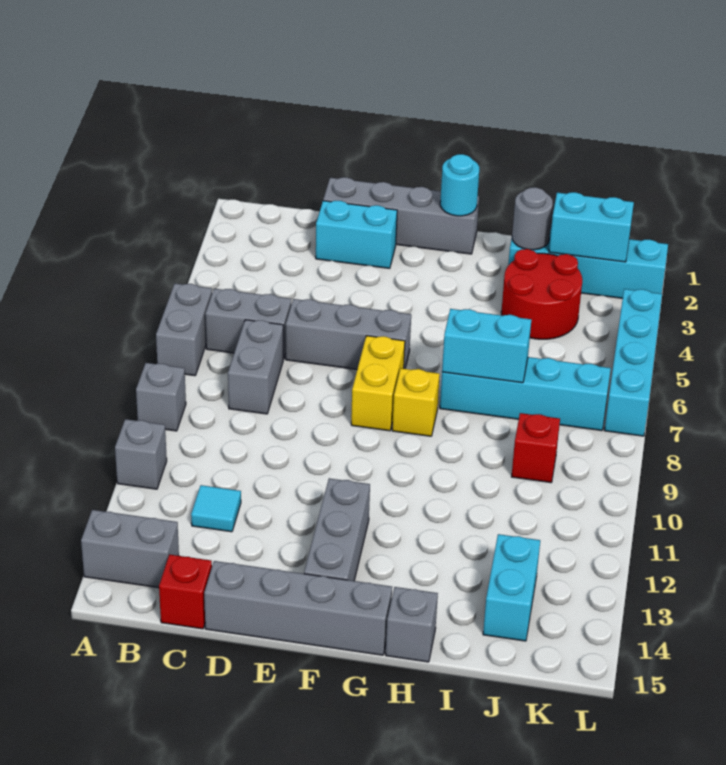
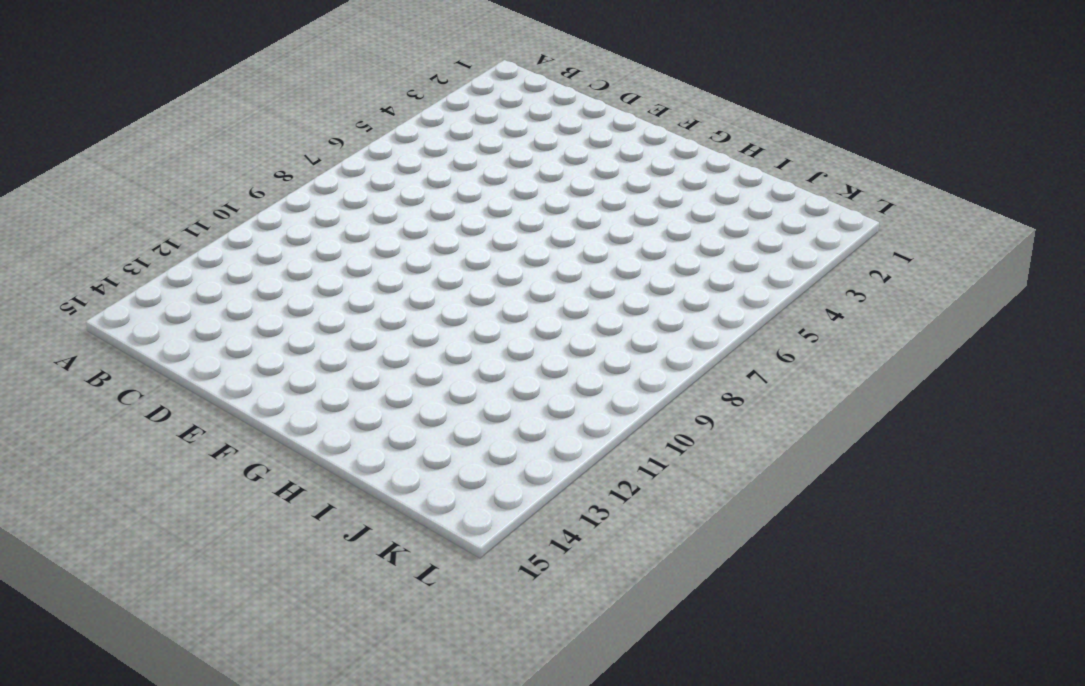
none -> grey brick A6:A7 level 1
none -> grey brick A9 level 1
none -> grey brick A11 level 1

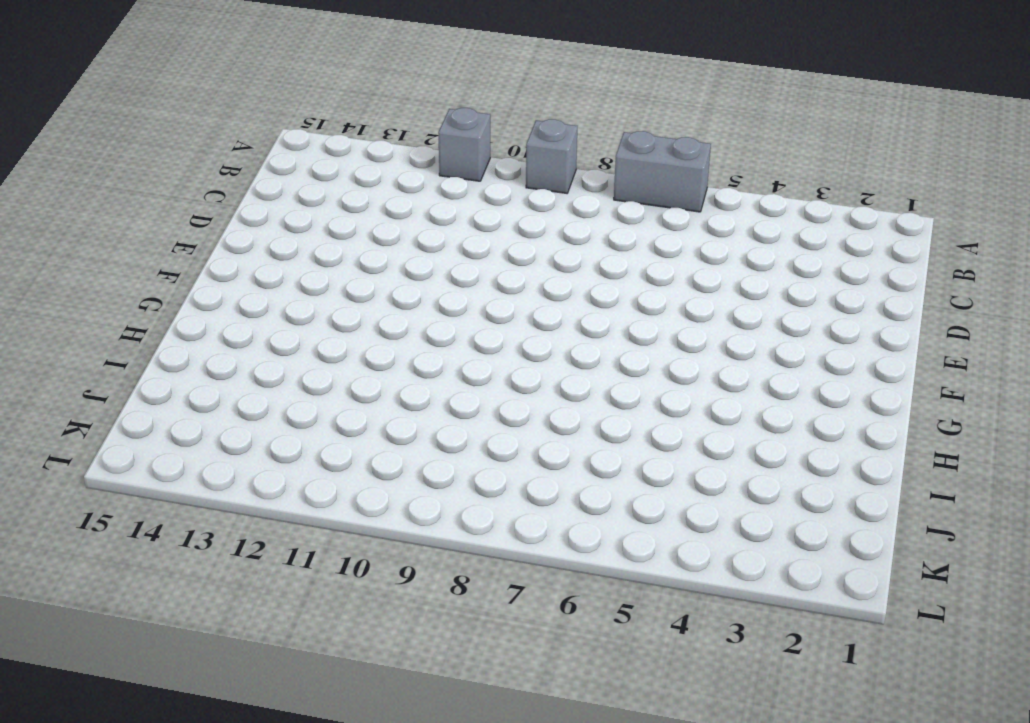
none -> grey brick A14:B14 level 1
none -> grey brick B6:C6 level 1
none -> grey brick C7:C8 level 1

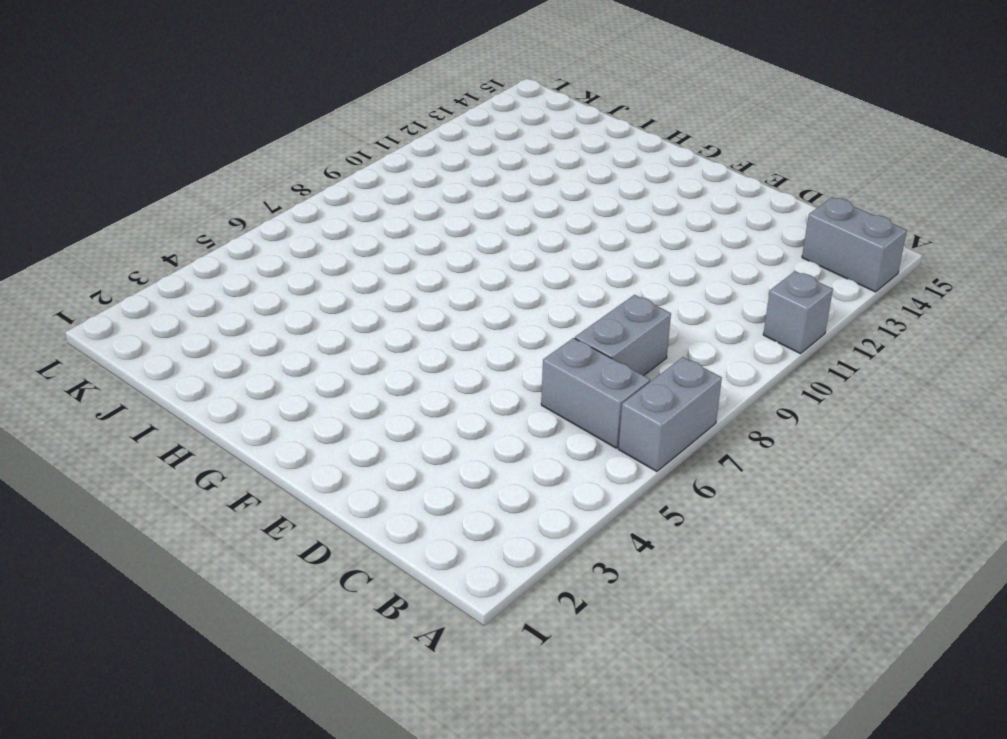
none -> grey brick A9 level 1
none -> cyan tile C12 level 1
none -> red brick C15 level 1

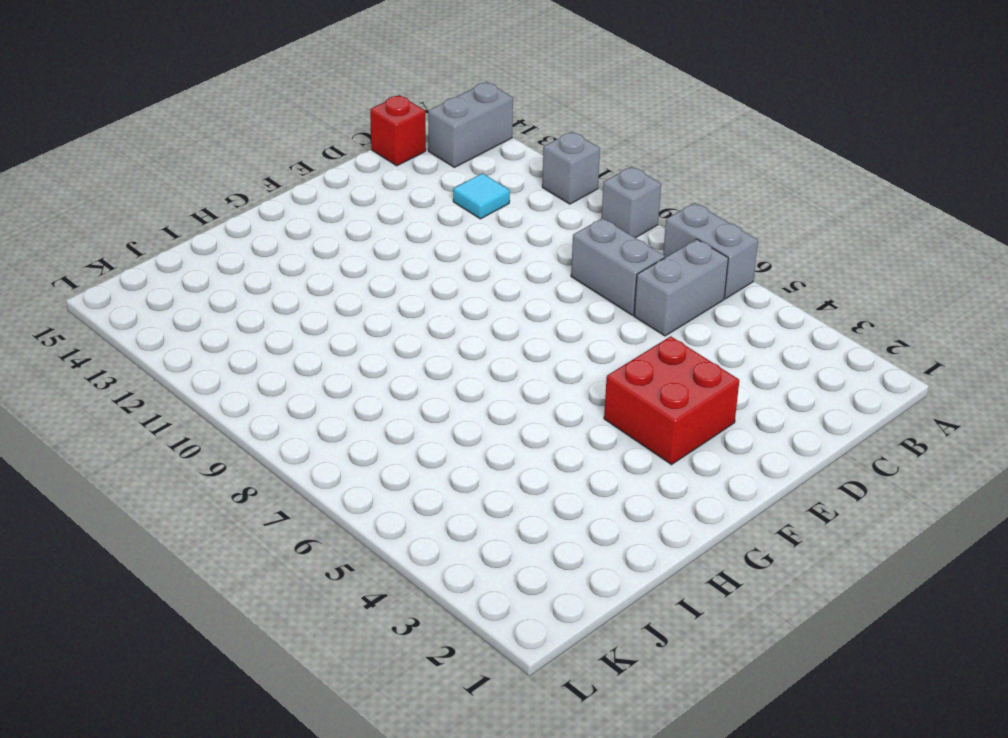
red brick E3:F4 level 1 -> none
none -> grey brick D1:G1 level 1
none -> cyan brick D2:E2 level 1
none -> grey brick D6:F6 level 1

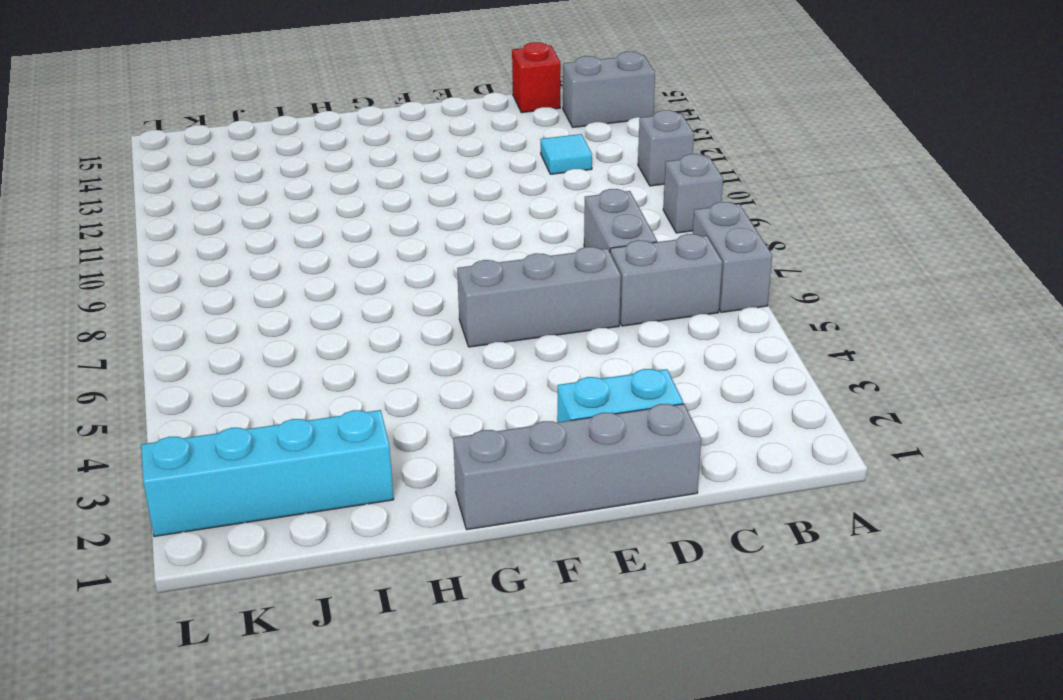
none -> grey brick D15:G15 level 1
none -> yellow brick F7:F8 level 1
none -> grey brick F12:F14 level 1

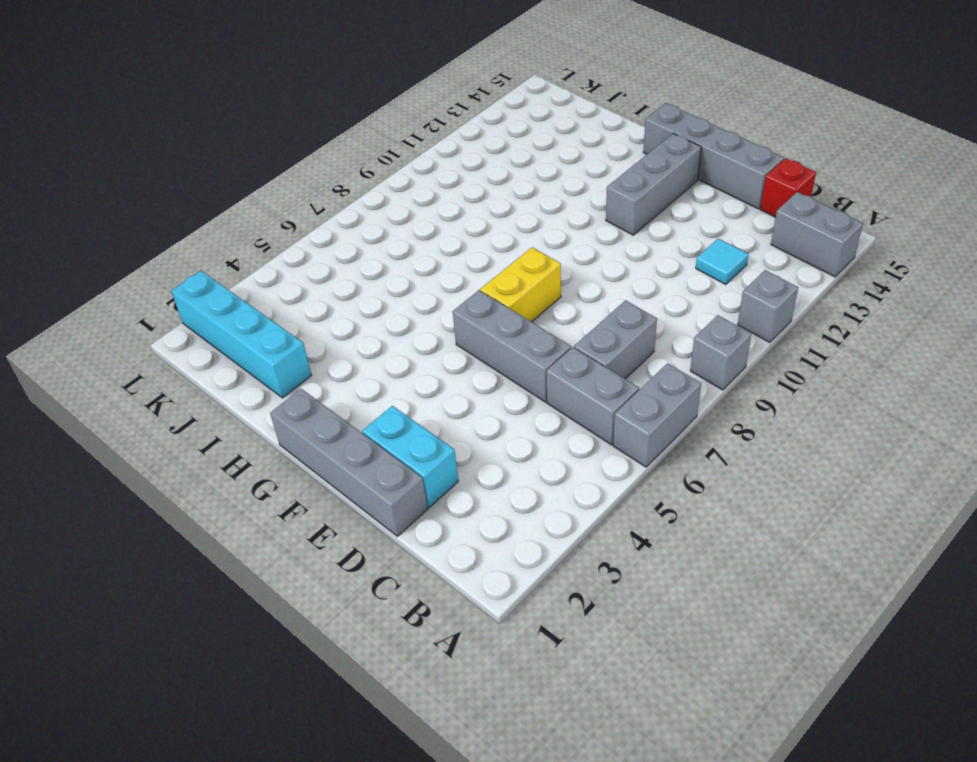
none -> yellow brick G8 level 1
none -> cyan brick H7:K7 level 1
none -> grey brick H15 level 1

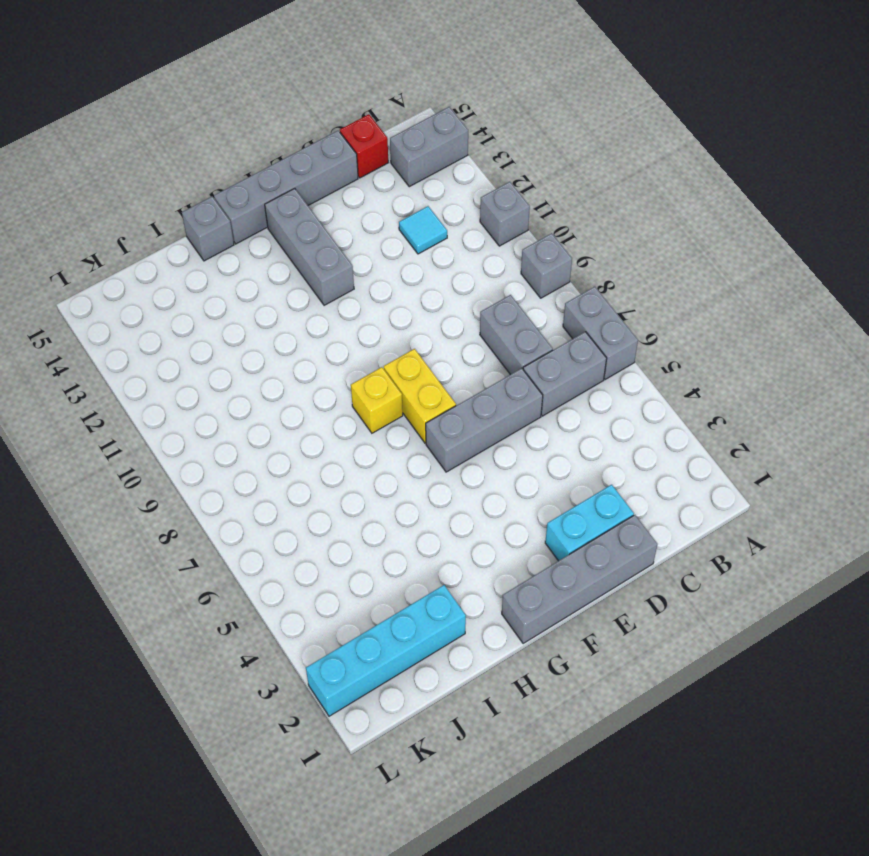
none -> cyan brick H7:K7 level 1
none -> red round brick I3:J4 level 1
none -> red brick J9 level 1

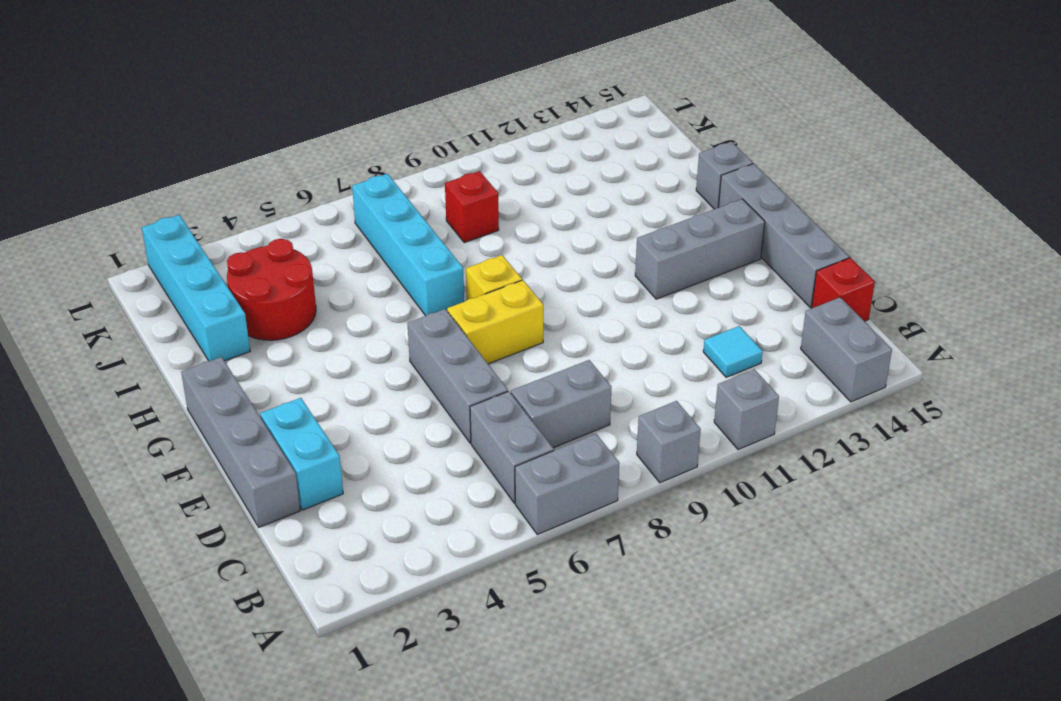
none -> cyan brick J13:J14 level 1
none -> cyan brick L4:L7 level 1
none -> cyan round brick G1 level 2

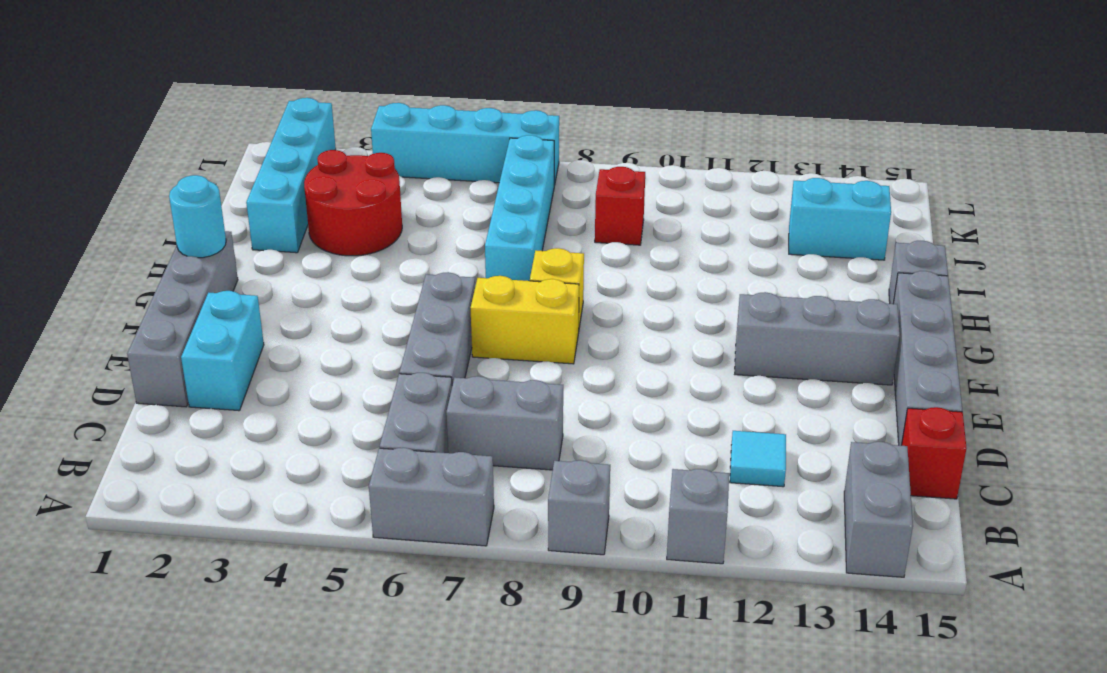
none -> cyan brick H7:I7 level 2
none -> grey round brick I2 level 2
none -> cyan brick J2:K2 level 2

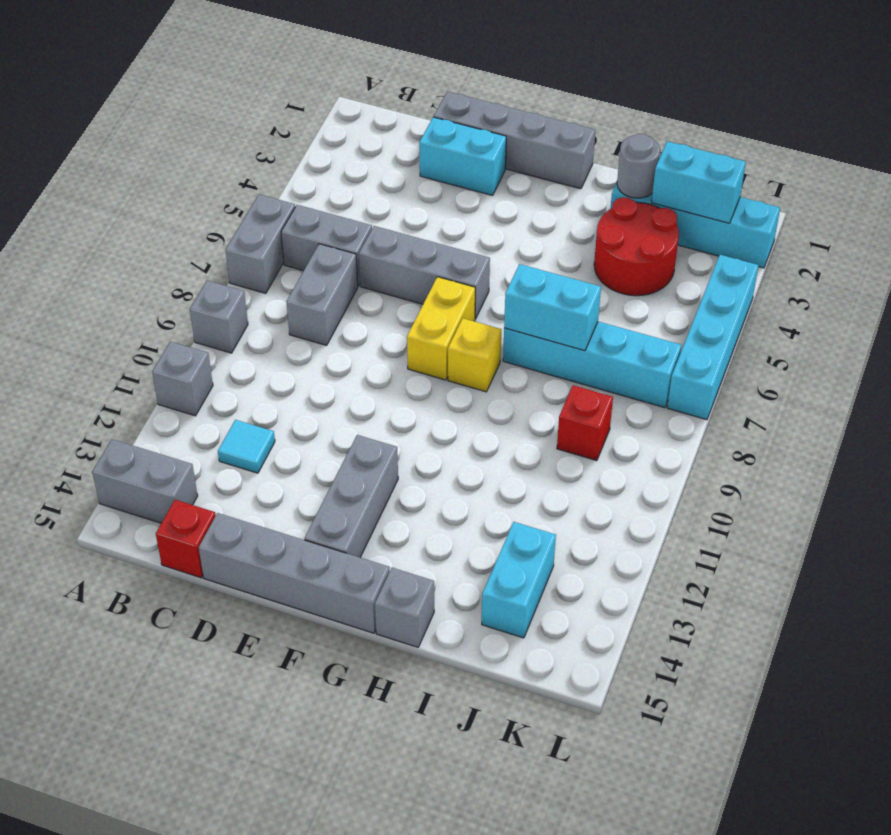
none -> cyan round brick G1 level 2

